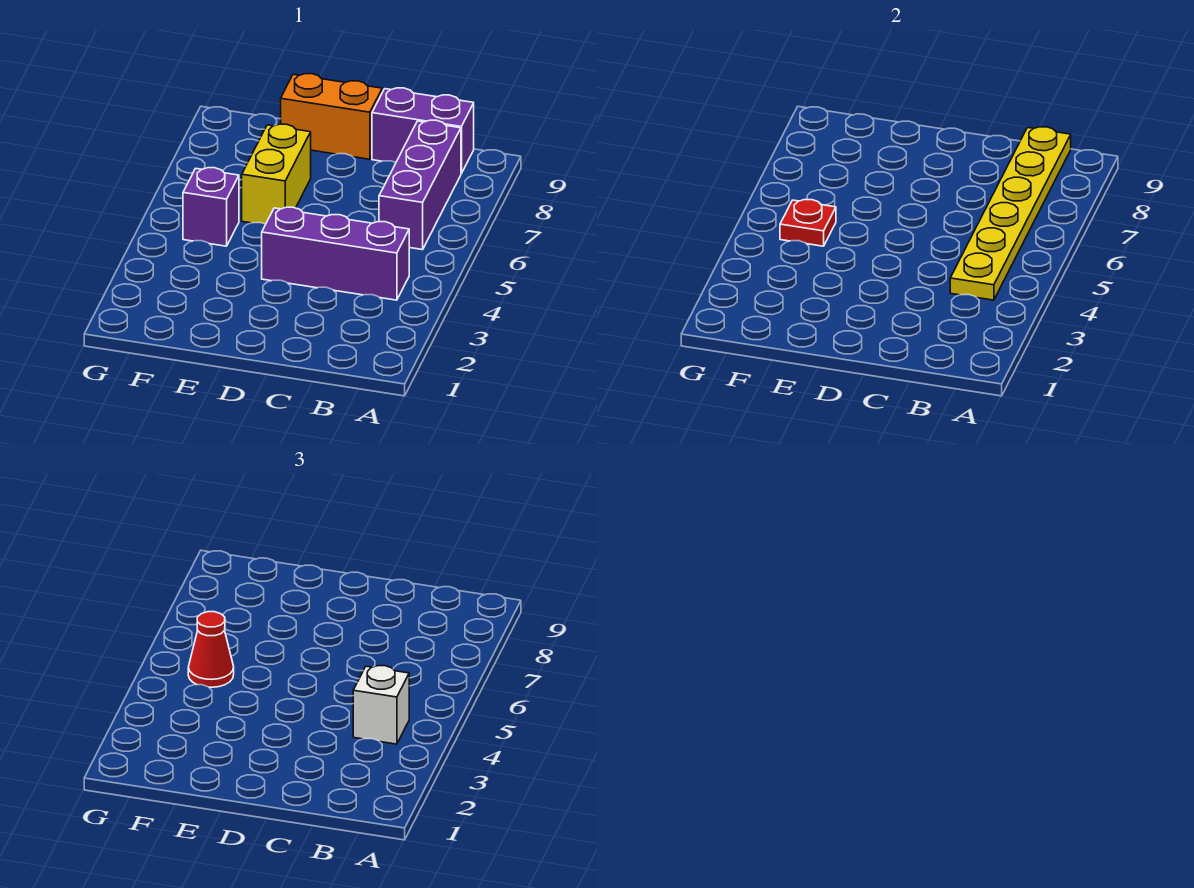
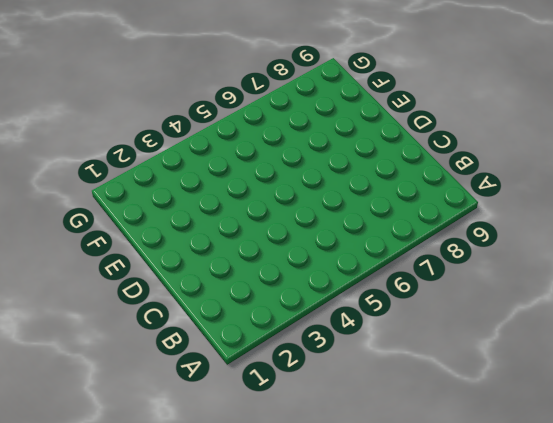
none -> purple brick B4:D4 level 1
none -> purple brick B6:B8 level 1

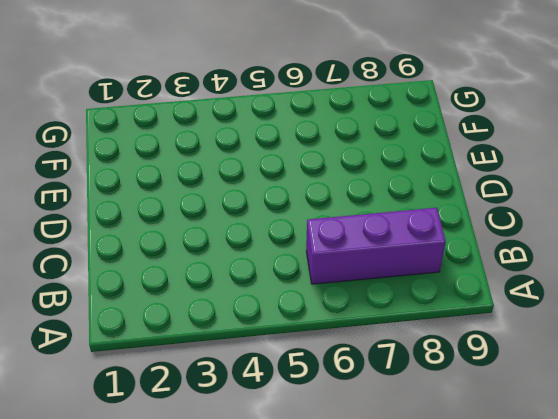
none -> purple brick B4:D4 level 1
none -> purple brick B9:C9 level 1

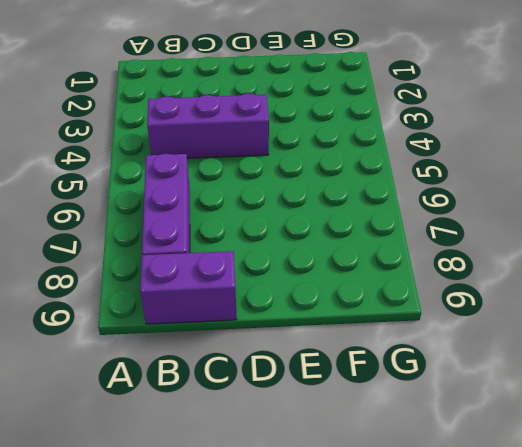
none -> orange brick D9:E9 level 1
none -> yellow brick E6:E7 level 1

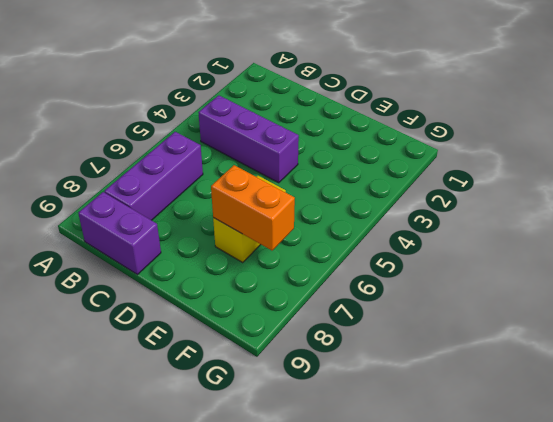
orange brick E7:F7 level 2 -> orange brick D9:E9 level 1
none -> purple brick F5 level 1
none -> yellow plate B4:B9 level 2

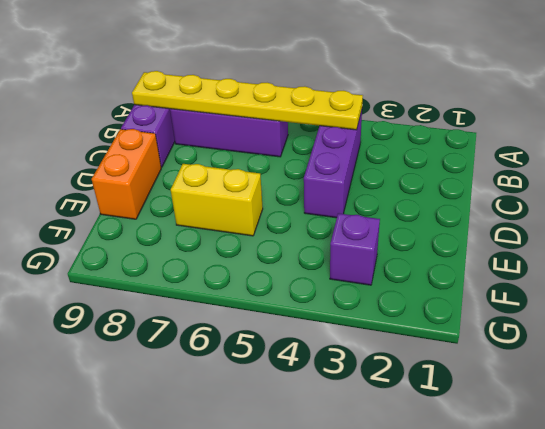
purple brick F3 level 1 -> purple brick F5 level 1
none -> red plate F5 level 2
none -> white brick B4 level 3

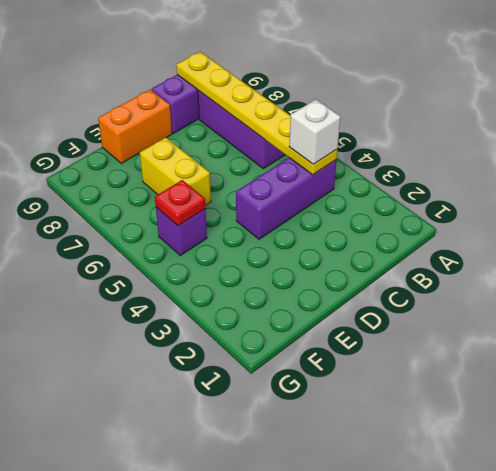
none -> red cone F5 level 3

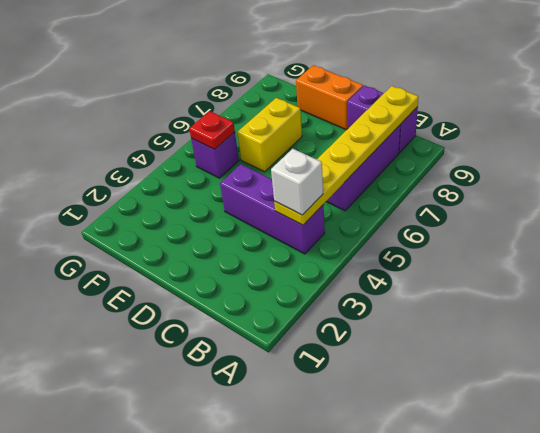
none -> red cone F5 level 3

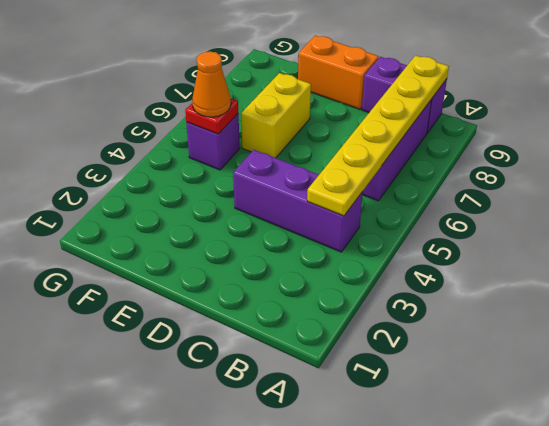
orange cone F5 level 3 -> red cone F5 level 3
none -> white brick B4 level 3

